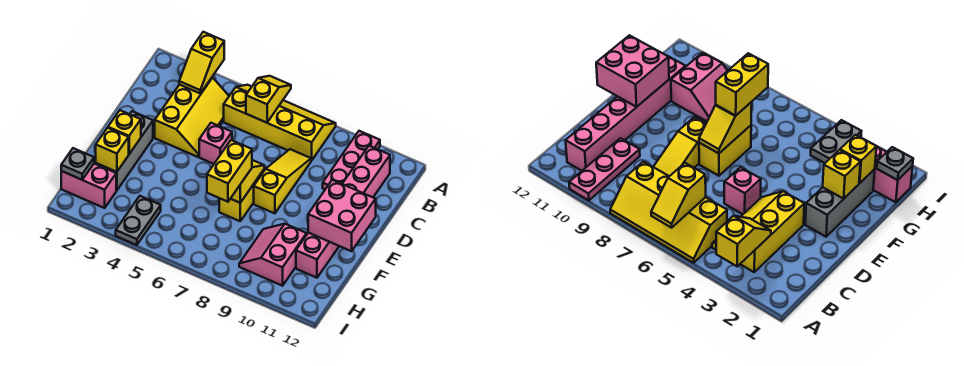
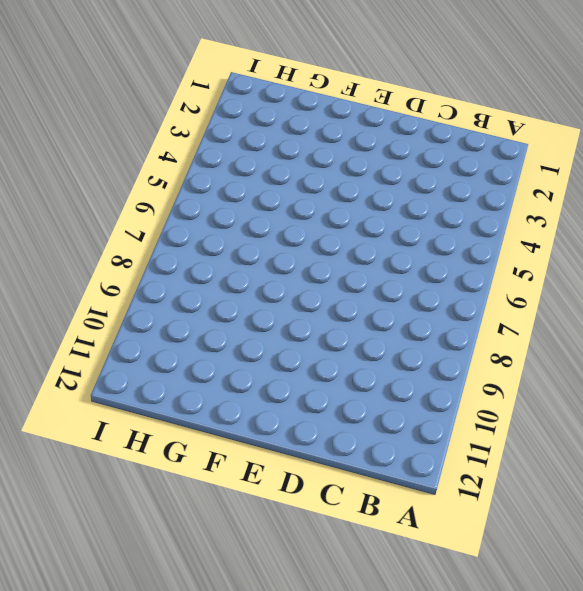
none -> yellow slope A5:B8 level 1 top B
none -> pink plate A10:C10 level 1
none -> yellow slope B3:D4 level 1 top 3

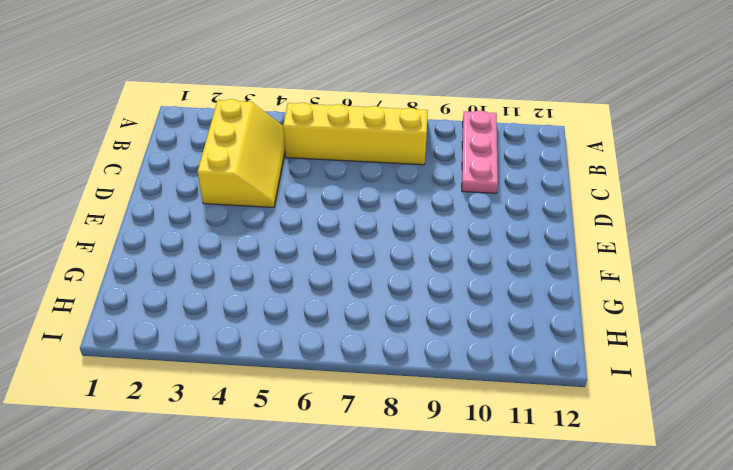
none -> pink brick B11:G11 level 1
none -> yellow slope C8:E8 level 1 top E
none -> pink brick D5 level 1

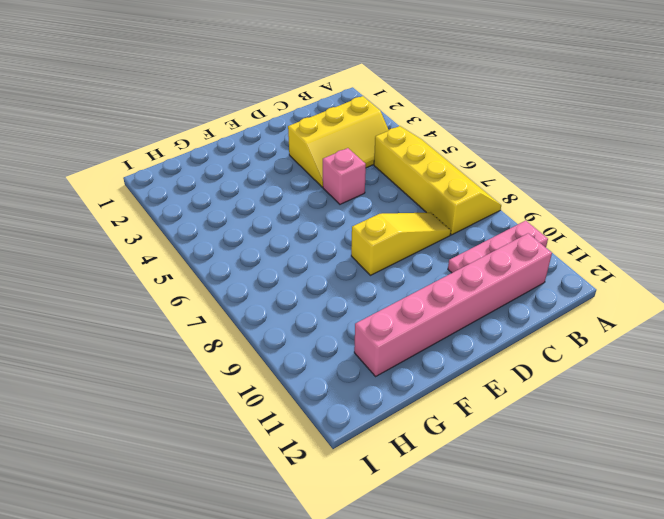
none -> grey brick E2:G2 level 1
none -> yellow brick E7:F7 level 1
none -> pink slope G9:H10 level 1 top 10

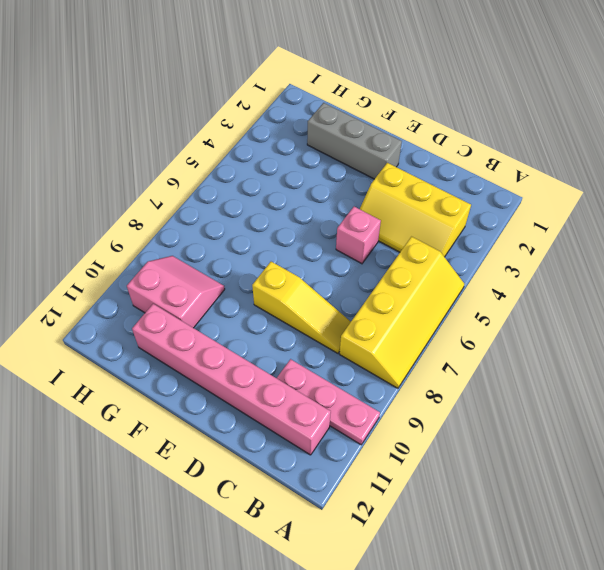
none -> yellow brick E7:F7 level 1
none -> pink brick H1:H2 level 1
none -> grey plate H4:I4 level 1

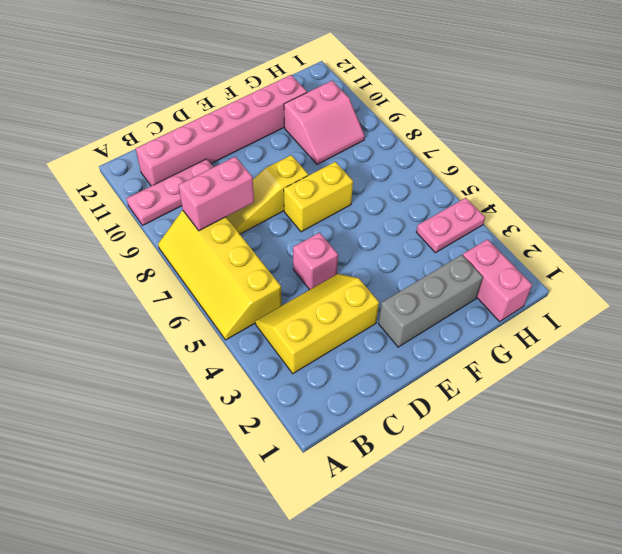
pink brick B8:C8 level 2 -> none
pink plate H4:I4 level 1 -> grey plate H4:I4 level 1
none -> yellow slope A3:B3 level 2 top A
none -> yellow slope A6:B6 level 2 top B
none -> yellow slope E7:F7 level 2 top F

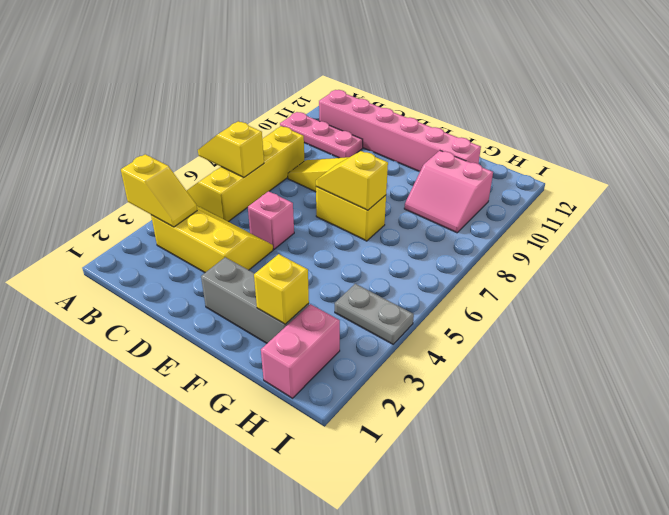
none -> pink brick E11:F12 level 2
none -> yellow brick F2 level 2
none -> grey plate H1 level 2

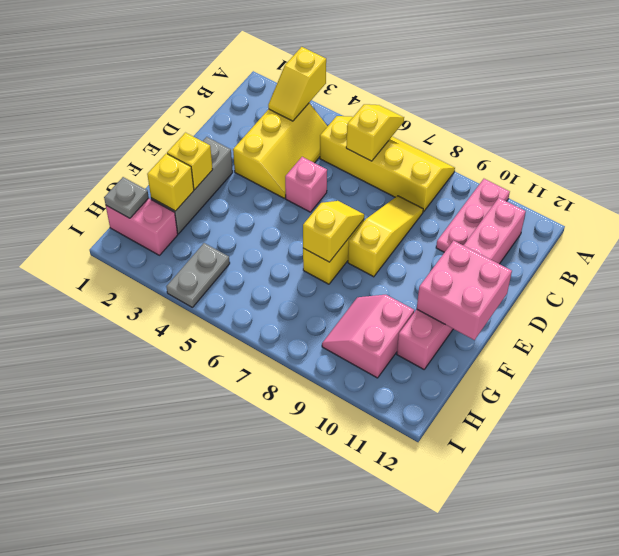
none -> yellow brick F7:G7 level 3

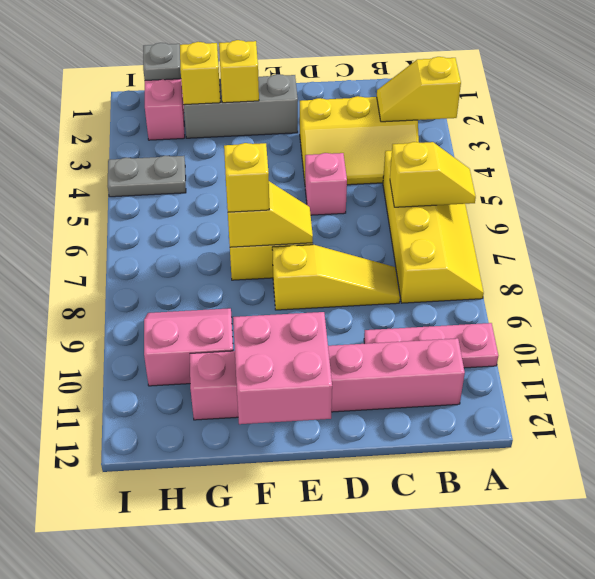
yellow brick F7 level 3 -> yellow brick F7:G7 level 3

